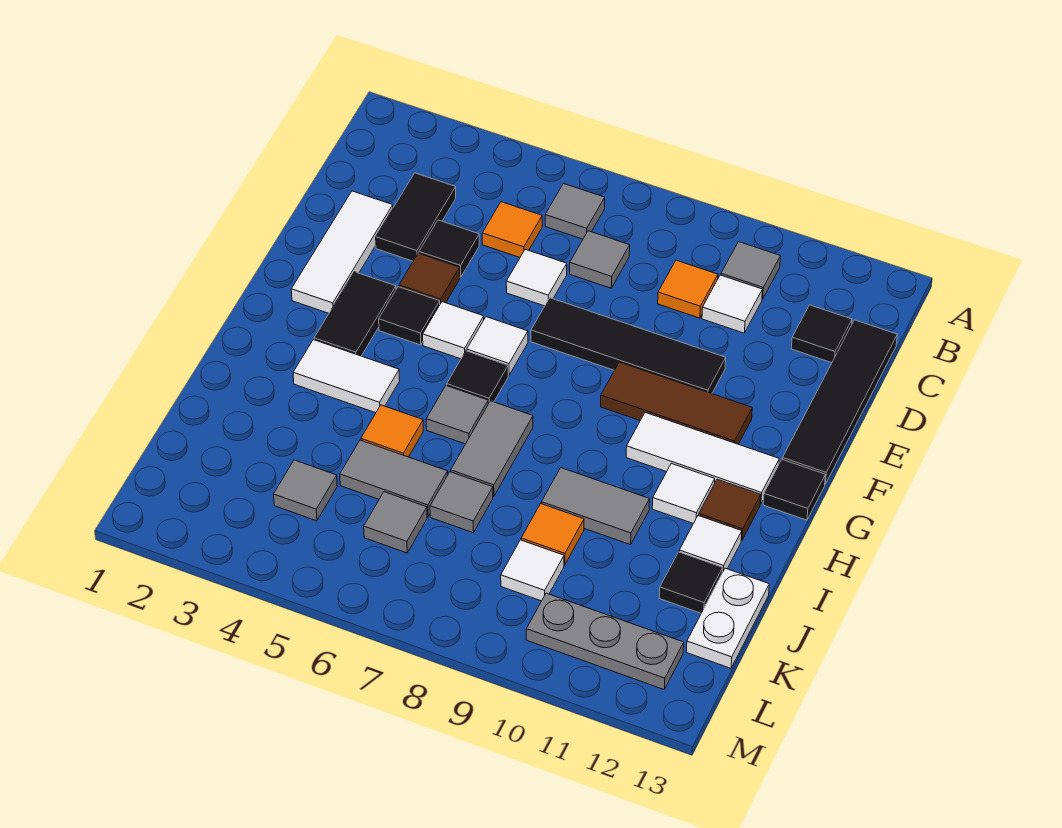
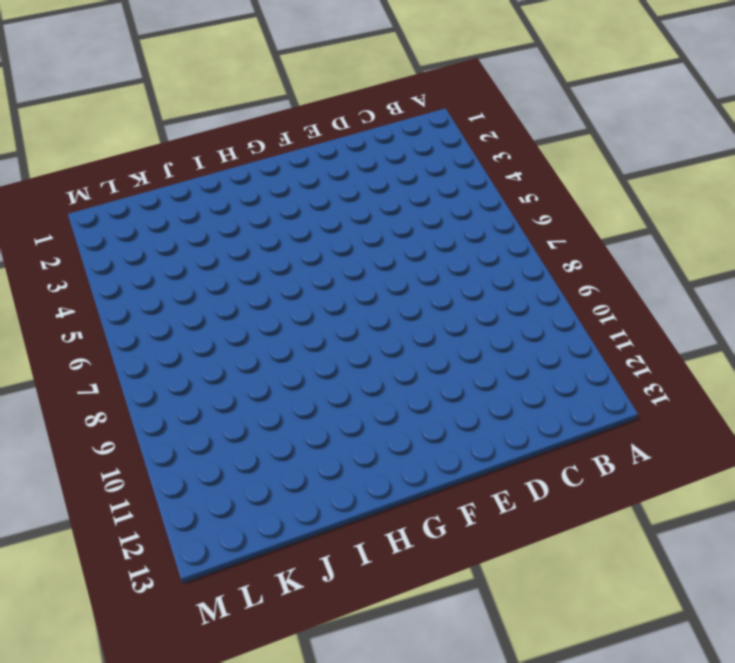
none -> grey tile B6 level 1
none -> grey tile B10 level 1
none -> black tile C3:D3 level 1
none -> orange tile C5 level 1

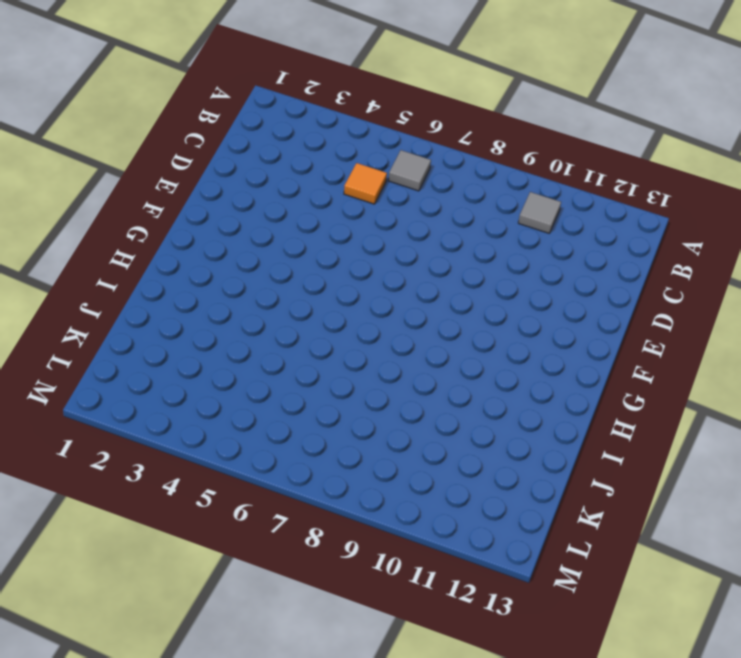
none -> black tile C3:D3 level 1
none -> grey tile C7 level 1
none -> orange tile C9 level 1
none -> white tile C10 level 1

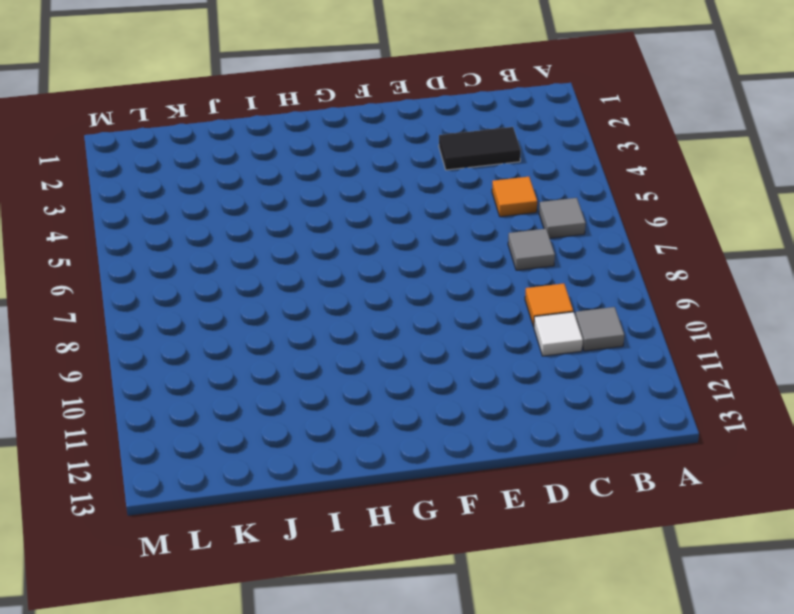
none -> black tile C12 level 1
none -> black tile C13:F13 level 1
none -> white tile D2:F2 level 1
none -> black tile D4 level 1

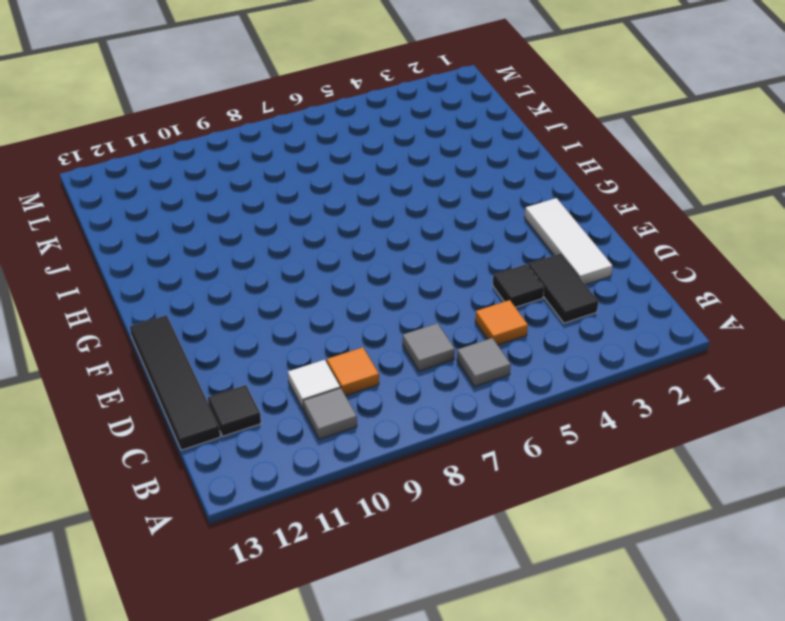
none -> white tile D6 level 1
none -> brown tile E4 level 1
none -> black tile E7:E10 level 1
none -> black tile F3:G3 level 1

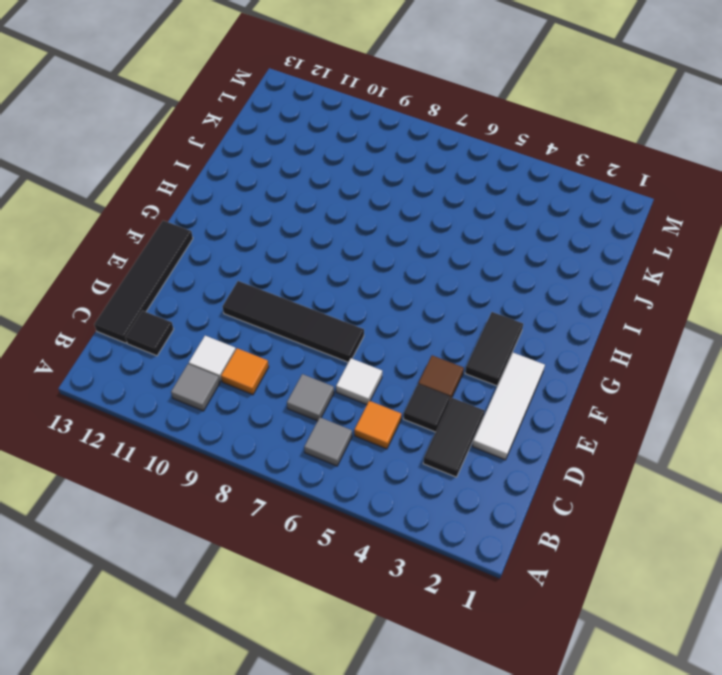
none -> black tile F4 level 1
none -> white tile F5 level 1
none -> white tile F6 level 1
none -> brown tile F9:F11 level 1

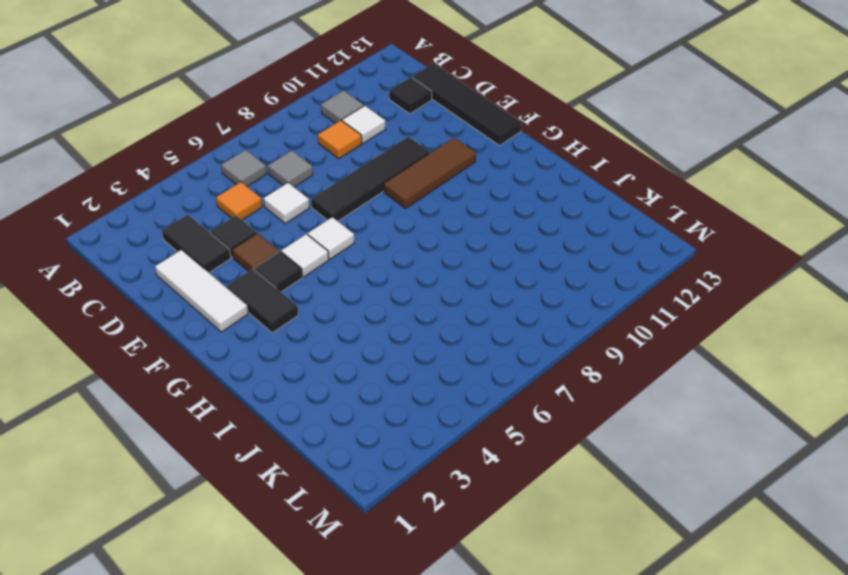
none -> black tile G6 level 1
none -> white tile G10:G12 level 1
none -> black tile G13 level 1
none -> white tile H3:H4 level 1

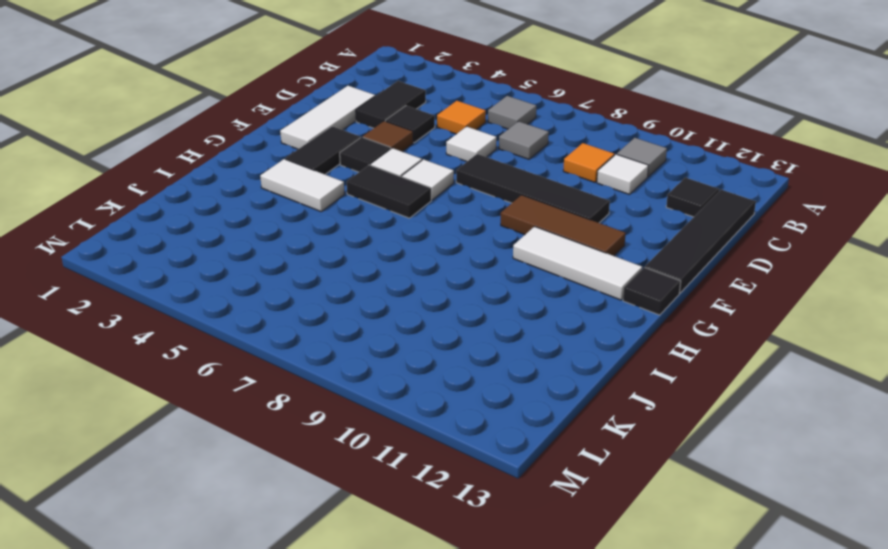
black tile G5:G6 level 1 -> black tile G6 level 1
none -> grey tile H6 level 1
none -> grey tile H7:I7 level 1
none -> white tile H11 level 1
none -> brown tile H12 level 1

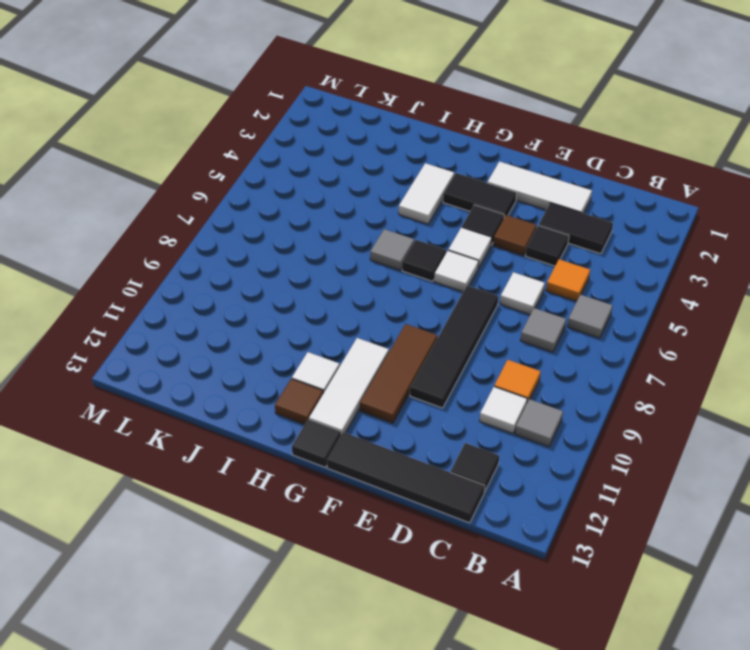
none -> grey tile H7:I7 level 1
none -> orange tile I5 level 1
none -> grey tile I9:I10 level 1
none -> white tile I12 level 1

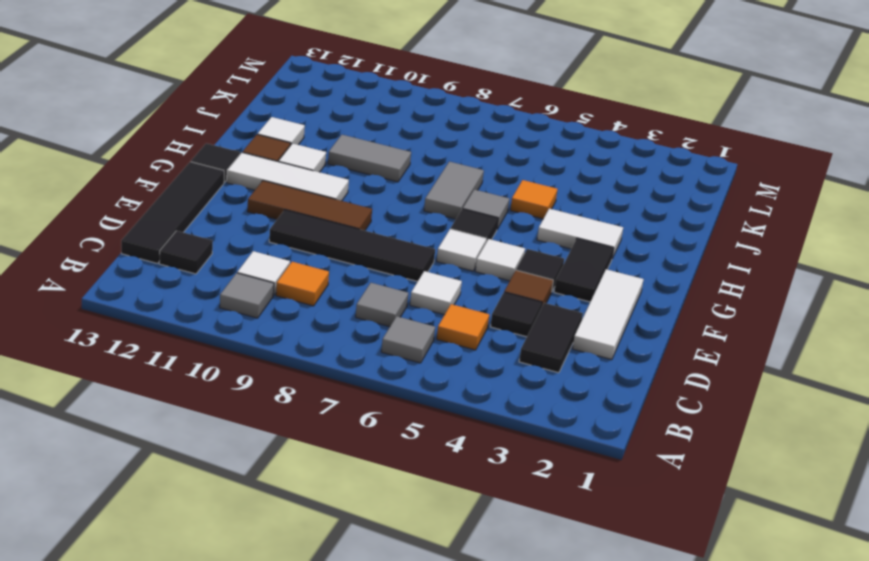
none -> grey tile J5:J6 level 1
none -> grey tile J7 level 1
none -> orange tile J9 level 1
none -> black tile J12 level 1

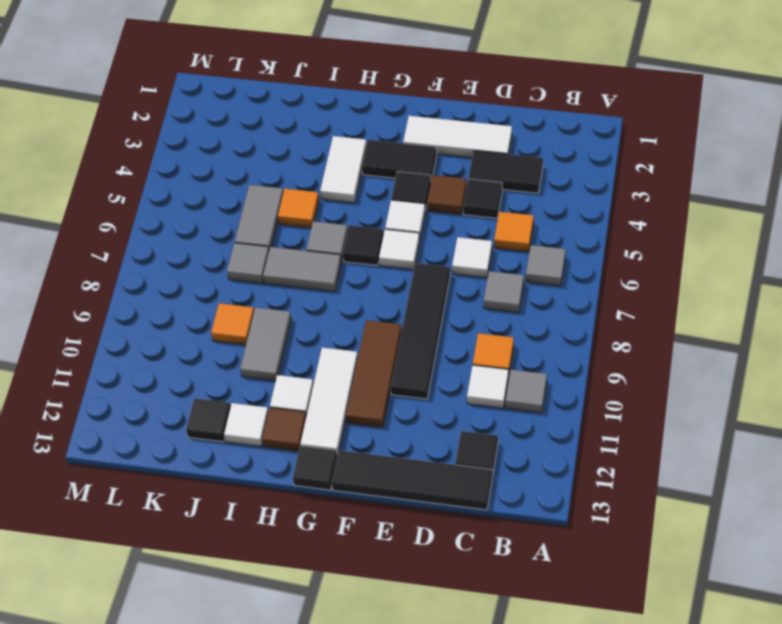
none -> white plate J13:K13 level 1
none -> grey tile K4 level 1
none -> grey tile K6 level 1
none -> white tile K9 level 1

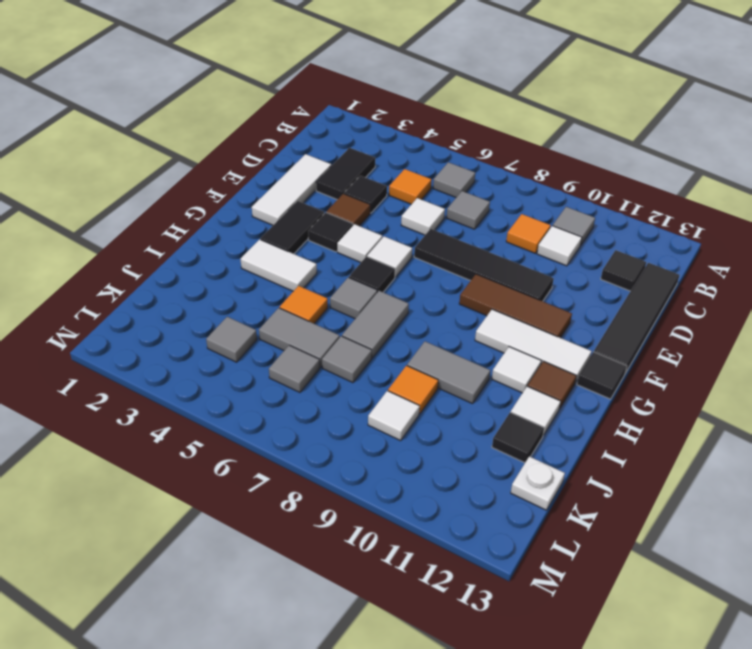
white plate K13 level 1 -> white plate J13:K13 level 1
none -> grey plate L10:L12 level 1

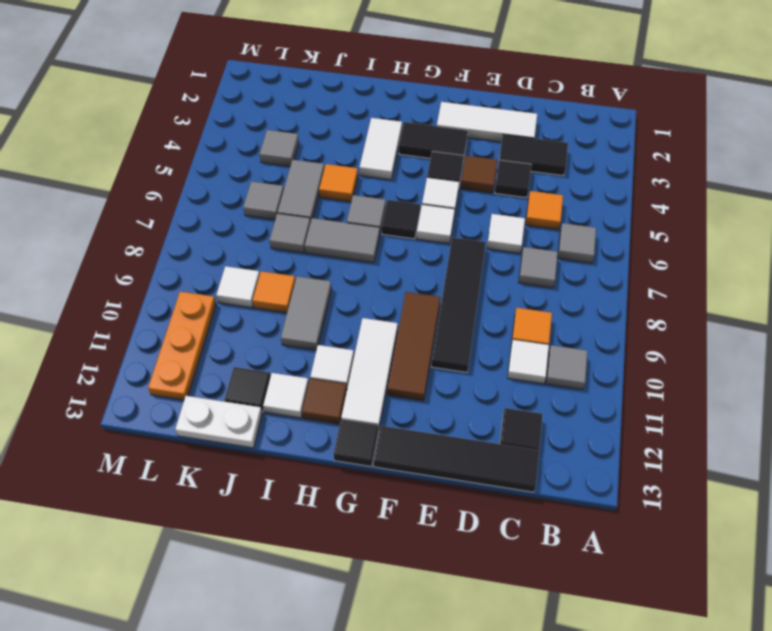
orange plate L10:L12 level 1 -> grey plate L10:L12 level 1

